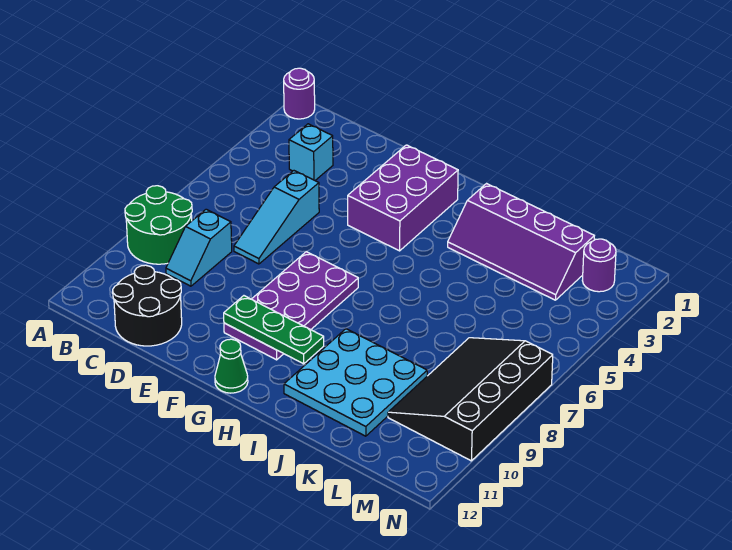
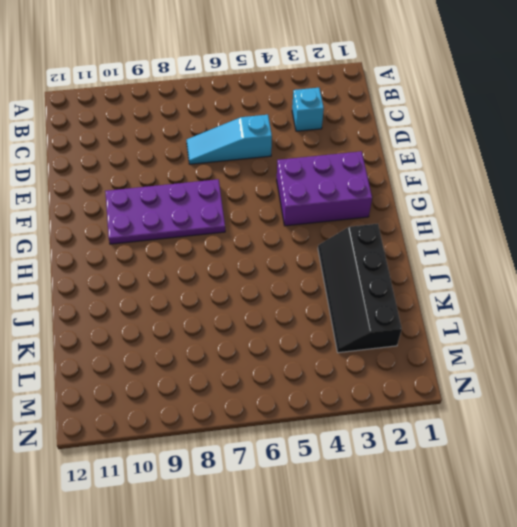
black slope I2:L3 level 1 top 2 -> purple slope I2:L3 level 1 top 2
none -> purple round brick A1 level 1
none -> green round brick A8:B9 level 1
none -> cyan slope C8:C9 level 1 top 8

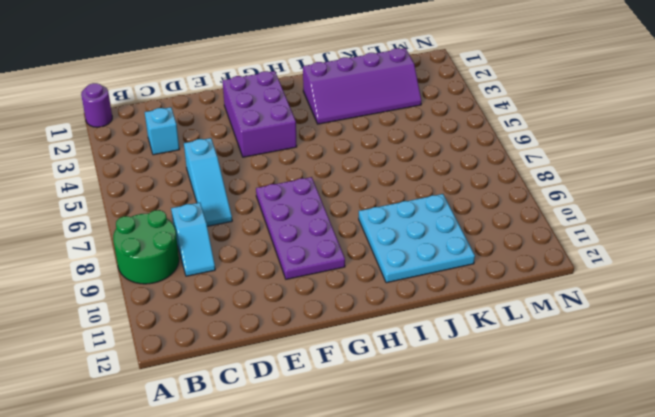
none -> black round brick C11:D12 level 1
none -> green cone G12 level 1
none -> black slope L7:N10 level 1 top N

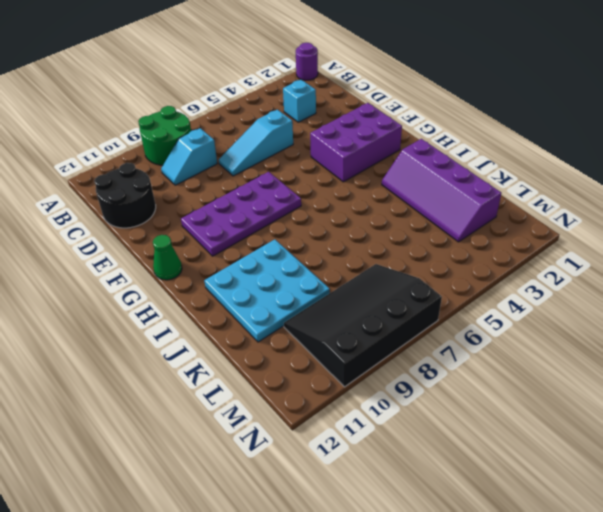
none -> purple round brick M2 level 1
none -> green plate F10:H10 level 2

